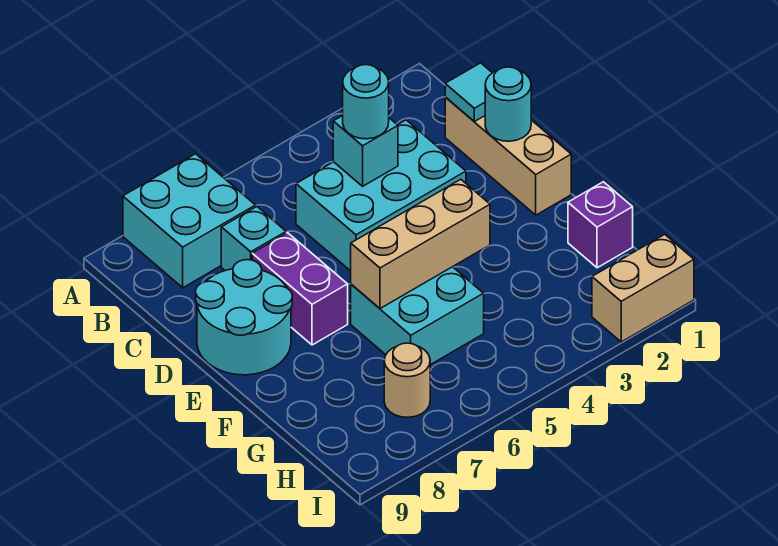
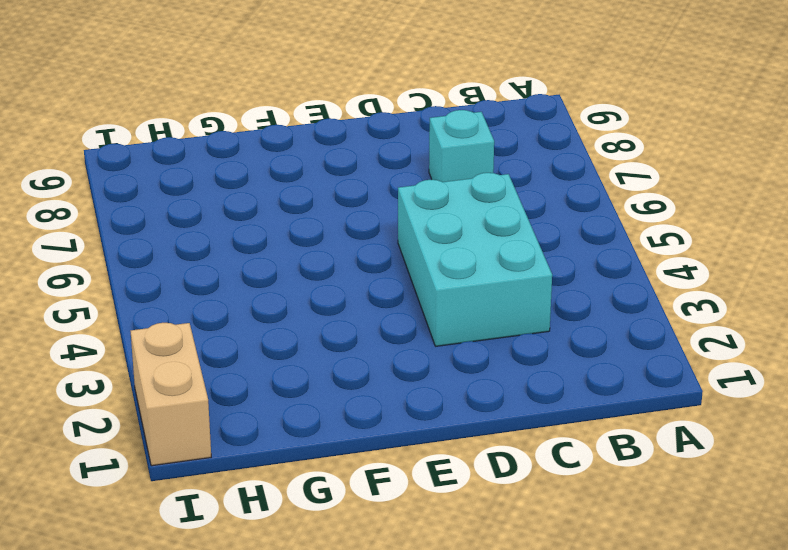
none -> cyan brick A7:B8 level 1
none -> tan brick C1:E1 level 1
none -> purple brick D7:E7 level 1

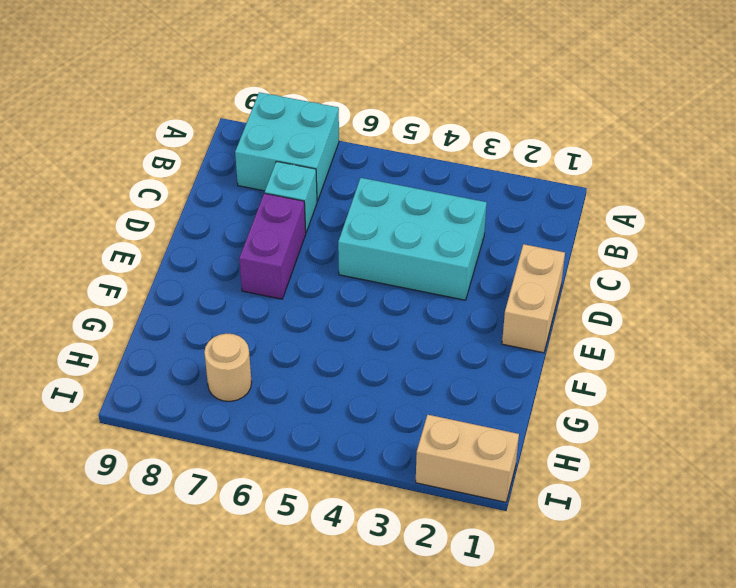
tan brick D1:E1 level 1 -> tan brick C1:E1 level 1
none -> cyan round brick D8:E9 level 1
none -> cyan brick F5:G6 level 1
none -> purple brick G1 level 1

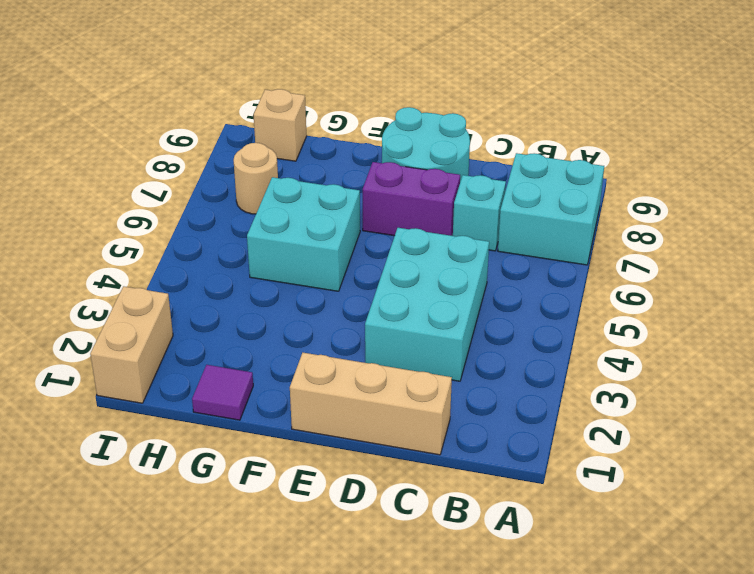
purple tile G1 level 1 -> purple brick G1 level 1
tan brick H9 level 1 -> none
none -> cyan tile C1 level 2
none -> cyan brick C4 level 2
none -> cyan round brick D1 level 2

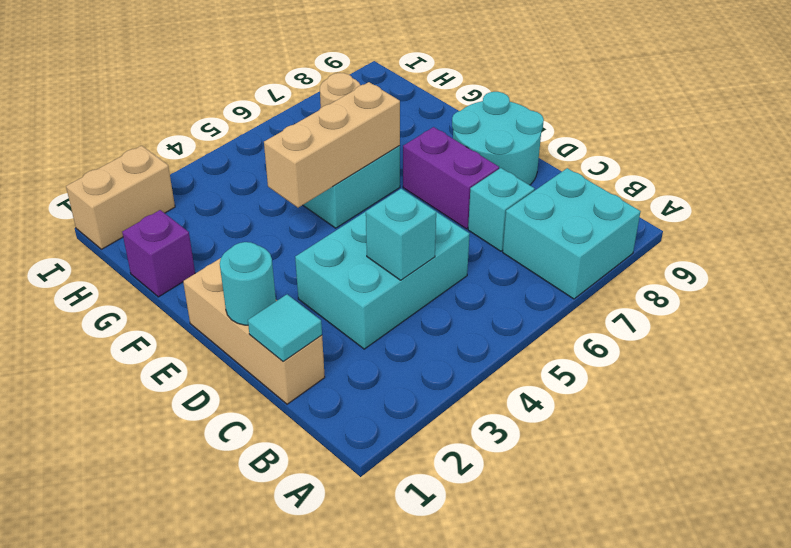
none -> cyan round brick C4 level 3

